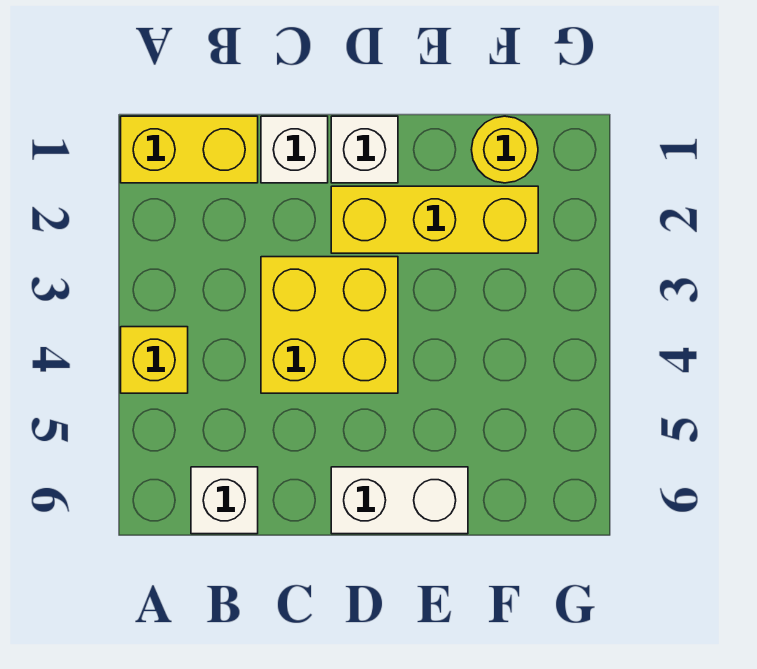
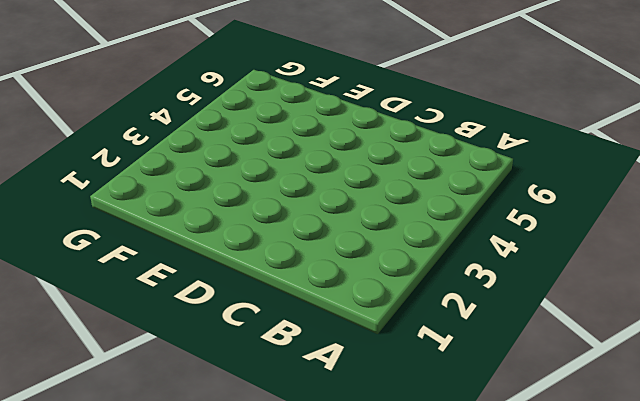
none -> yellow brick A1:B1 level 1
none -> yellow brick A4 level 1

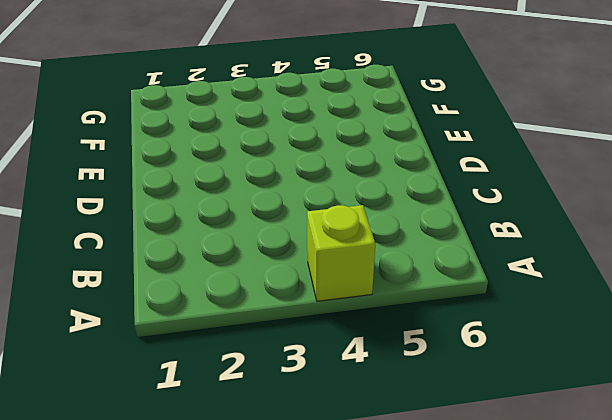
lime brick A4 level 1 -> yellow brick A4 level 1
none -> yellow brick A1:B1 level 1
none -> white brick B6 level 1

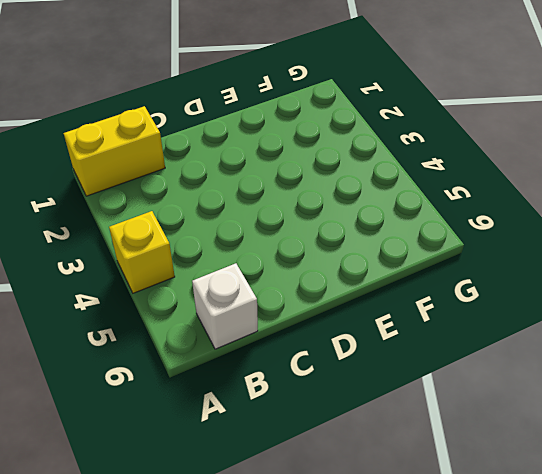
none -> white brick C1 level 1
none -> yellow brick C3:D4 level 1

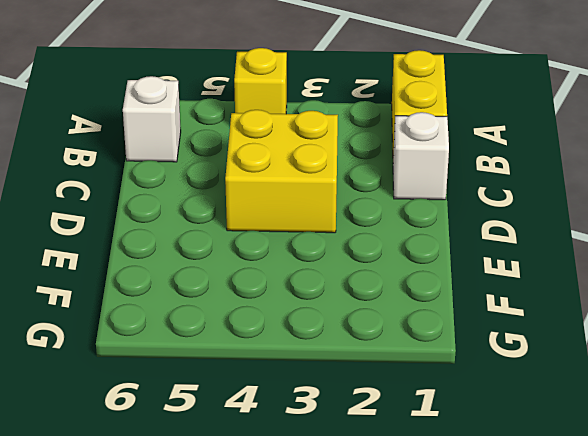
none -> white brick D1 level 1
none -> yellow brick D2:F2 level 1

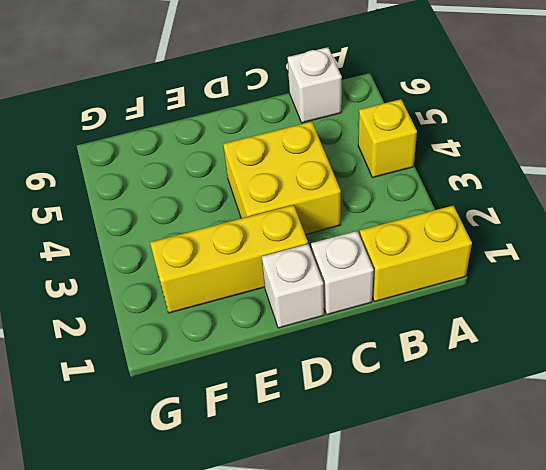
none -> white brick D6:E6 level 1
none -> yellow round brick F1 level 1

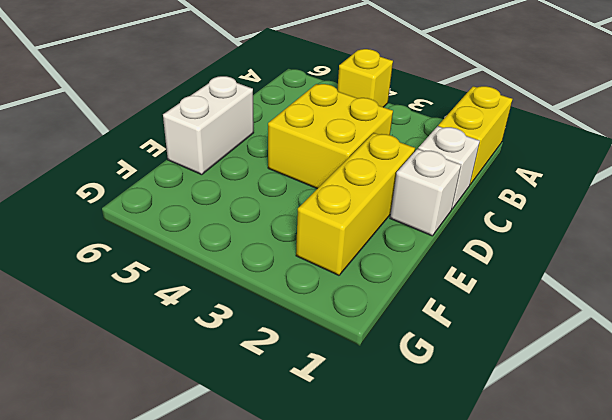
none -> white brick B6 level 1
none -> yellow round brick F1 level 1

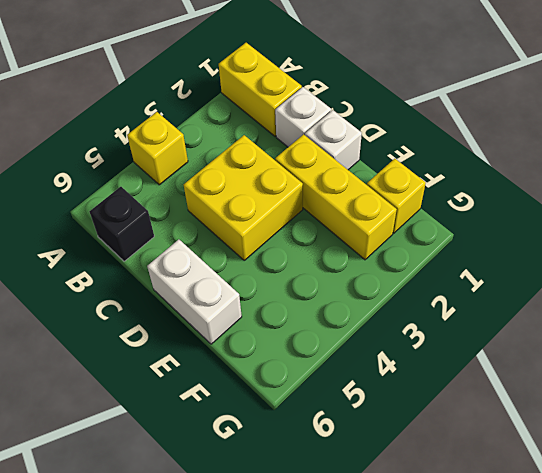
black brick B6 level 1 -> white brick B6 level 1
yellow brick F1 level 1 -> yellow round brick F1 level 1

